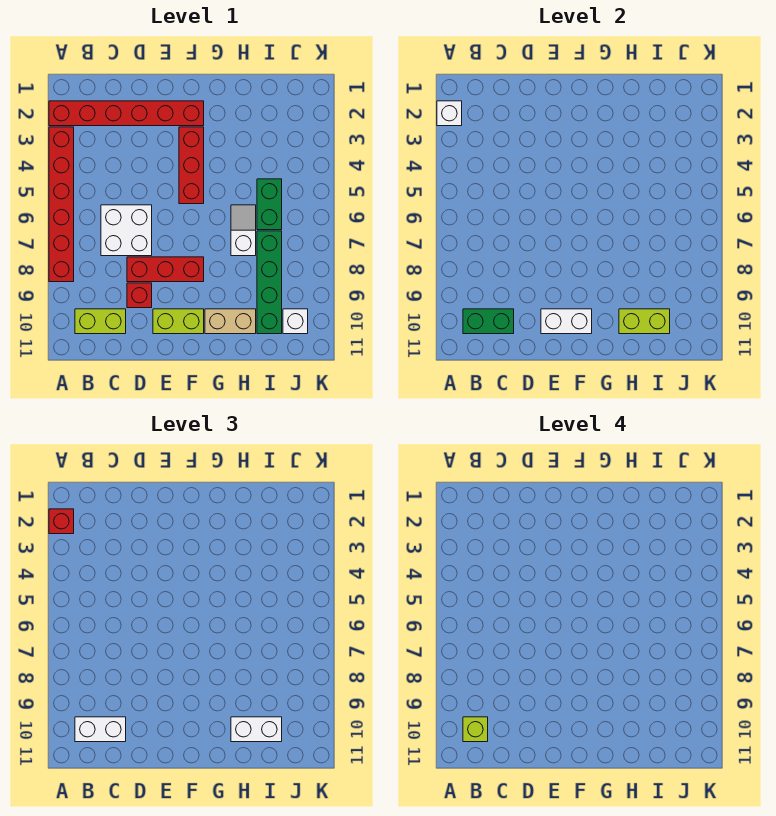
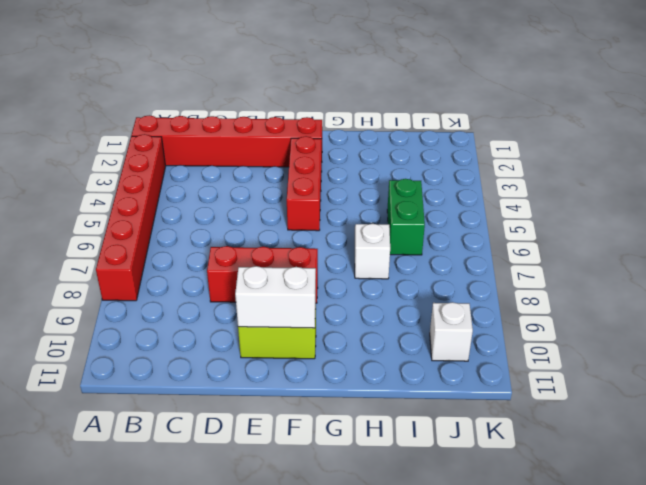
none -> lime brick B10:C10 level 1
none -> white brick C6:D7 level 1
none -> red brick D9 level 1

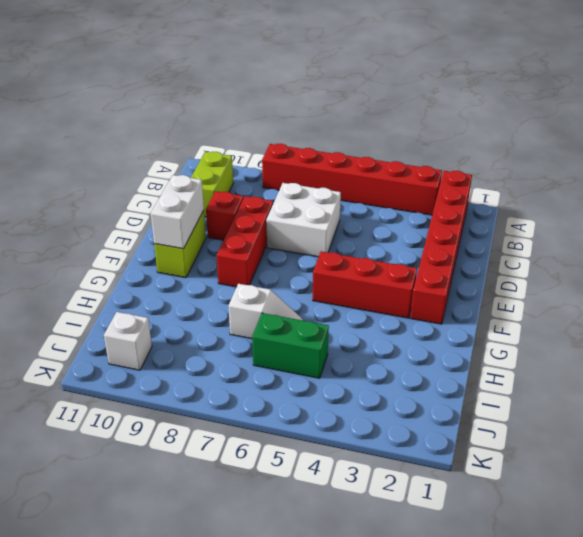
none -> tan brick G10:H10 level 1
none -> green brick I7:I10 level 1
none -> white brick A2 level 2

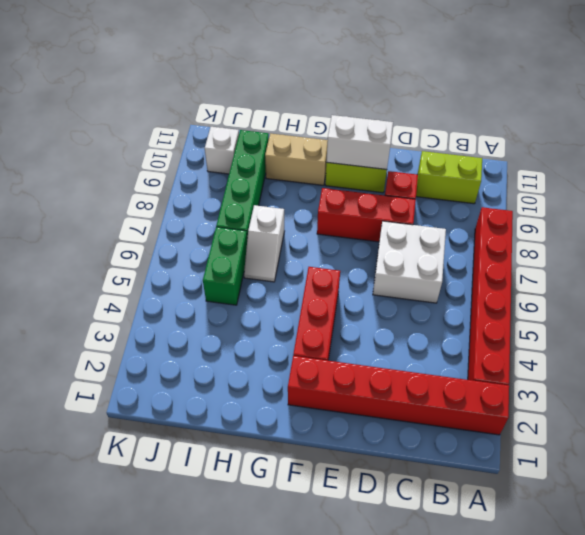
none -> white brick A2 level 2
none -> green brick B10:C10 level 2
none -> lime brick H10:I10 level 2

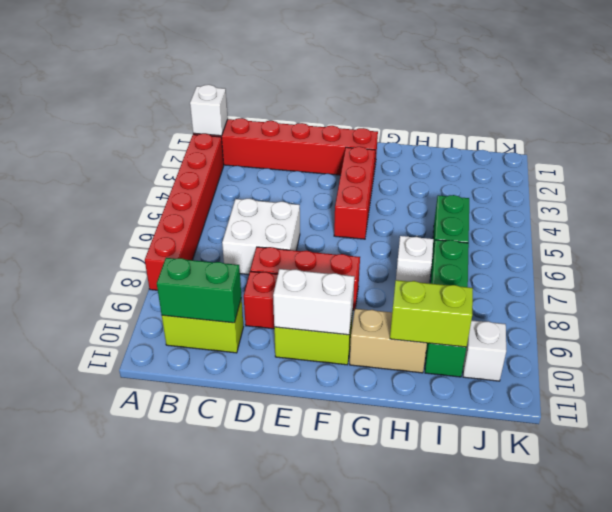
none -> red brick A2 level 3
none -> white brick B10:C10 level 3
none -> white brick H10:I10 level 3

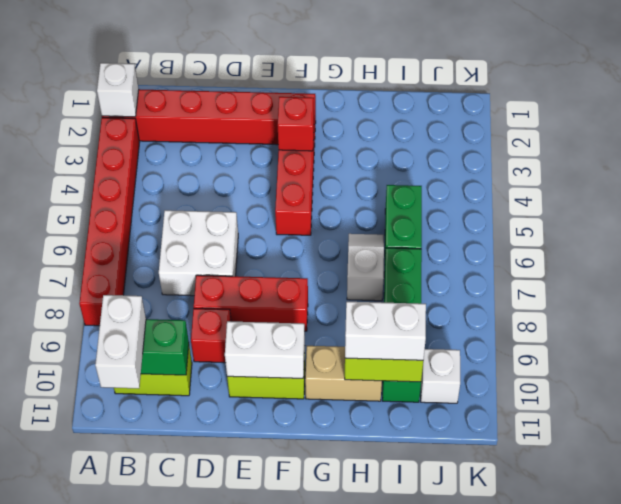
white brick B10:B11 level 3 -> white brick B10:C10 level 3
red brick F3 level 2 -> red brick A2 level 3
none -> lime brick B10 level 4

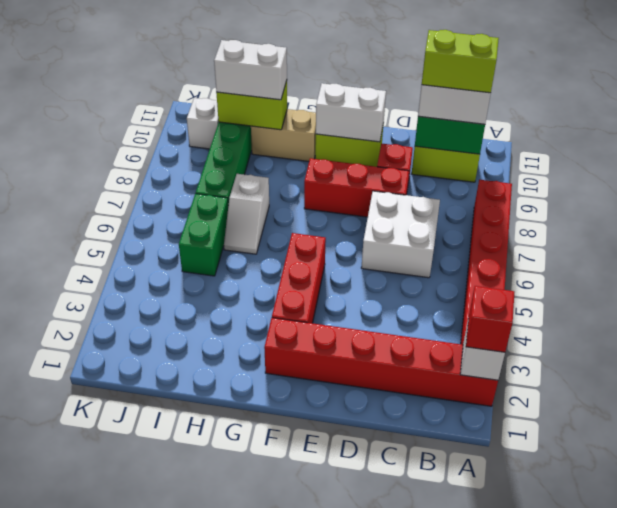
lime brick B10:C10 level 4 -> lime brick B10 level 4

